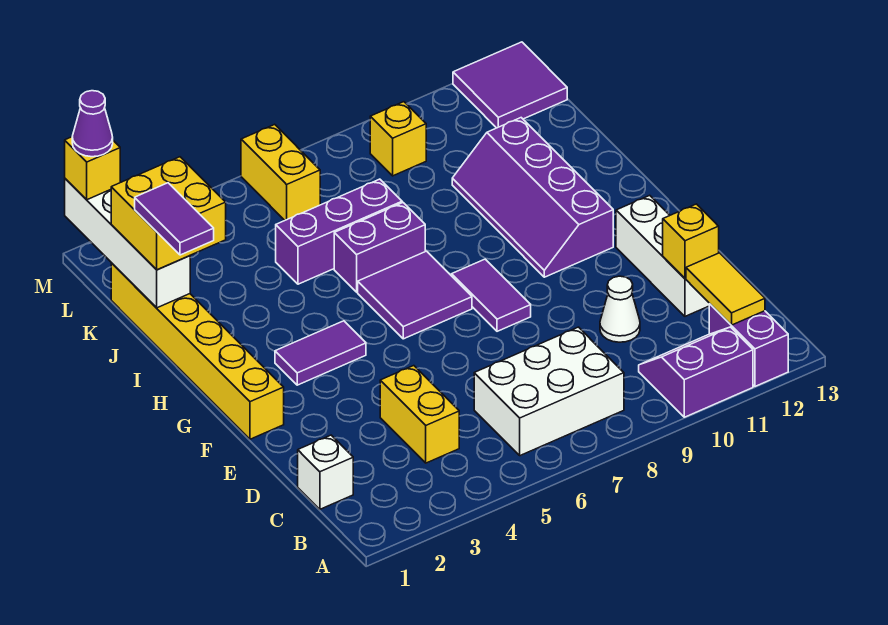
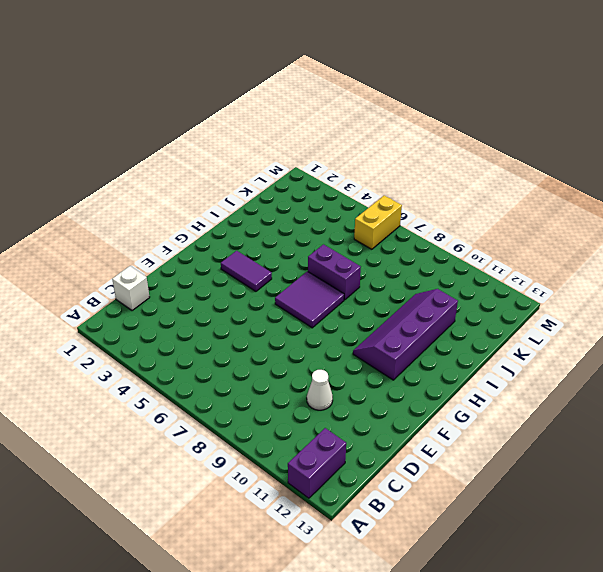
none -> purple slope A10:B11 level 1 top A
none -> white brick B6:C8 level 1
none -> yellow brick C4:D4 level 1

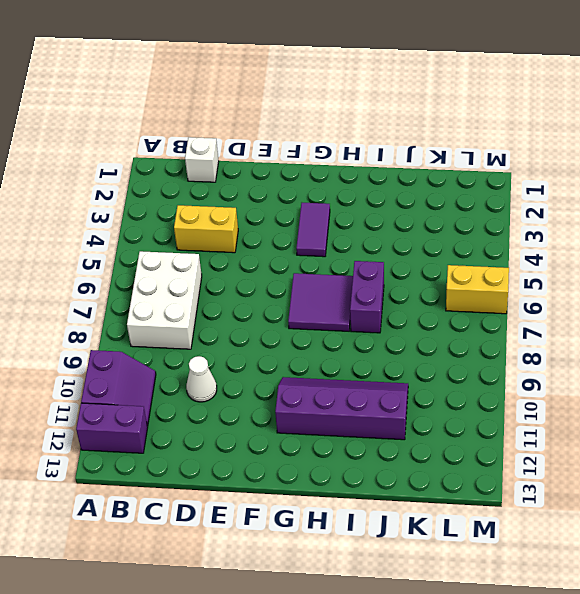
none -> white brick D12:F12 level 1
none -> yellow brick F1:K1 level 1
none -> purple tile F8:G8 level 1

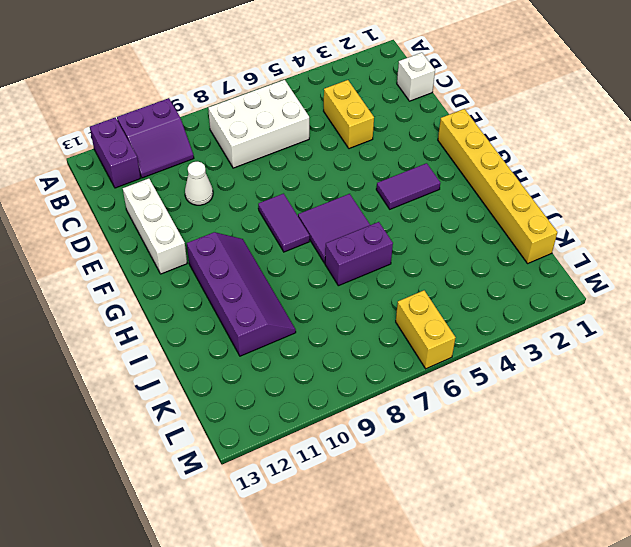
none -> purple brick J5:J7 level 1
none -> yellow brick L9 level 1
none -> purple tile L12:M13 level 1

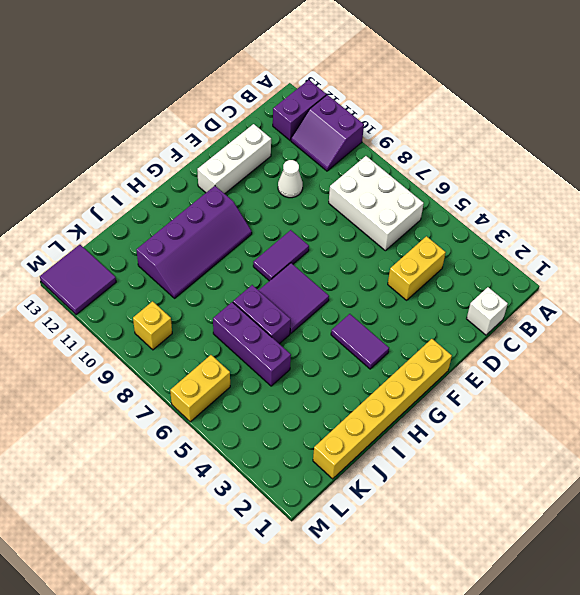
none -> yellow tile B12:C12 level 2
none -> yellow brick D12 level 2
none -> white brick J1:M1 level 2

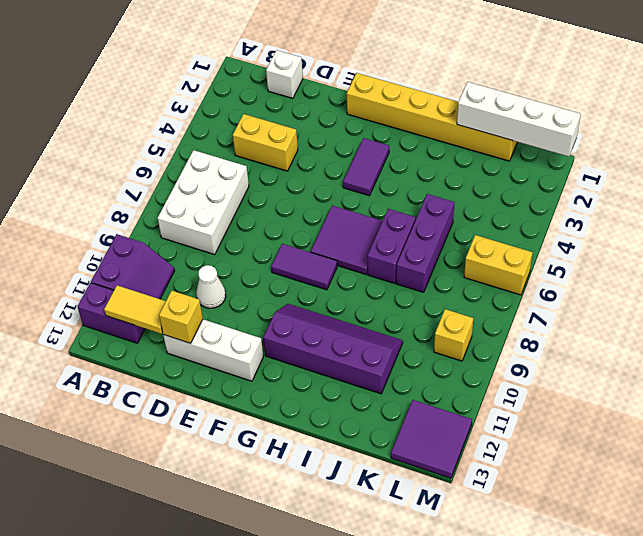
none -> yellow brick J1:K2 level 3
none -> yellow brick M1 level 3
none -> purple tile I1:J1 level 4

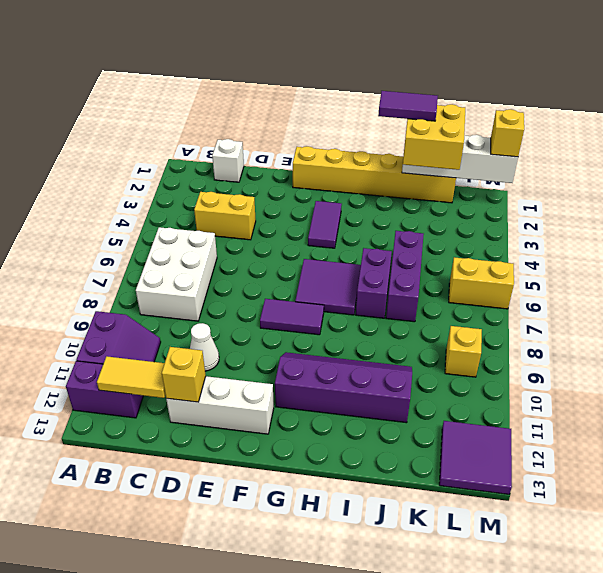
none -> purple cone M1 level 4

